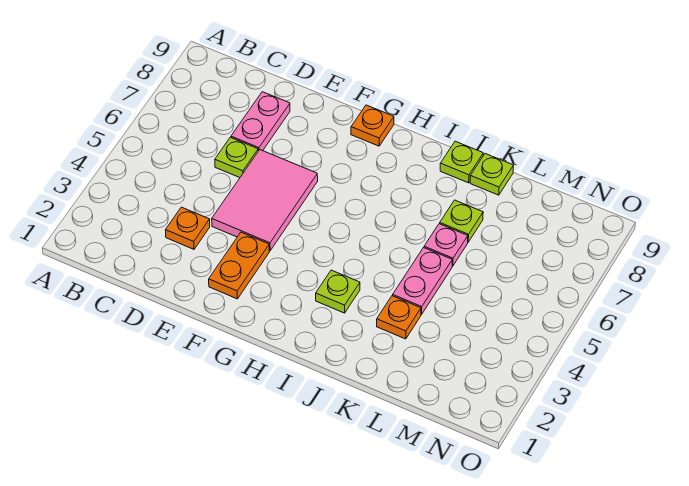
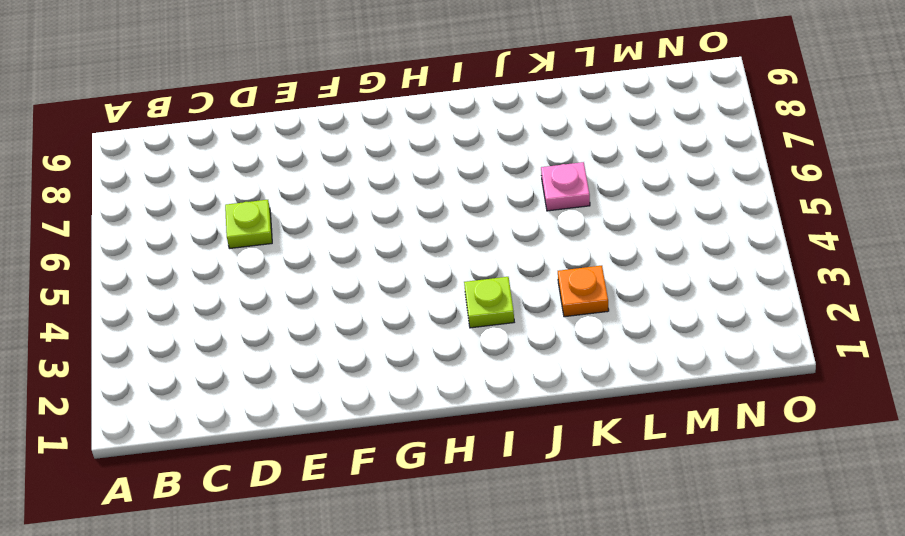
none -> orange plate D3 level 1
none -> pink plate D7:D8 level 1
none -> pink tile E4:F6 level 1

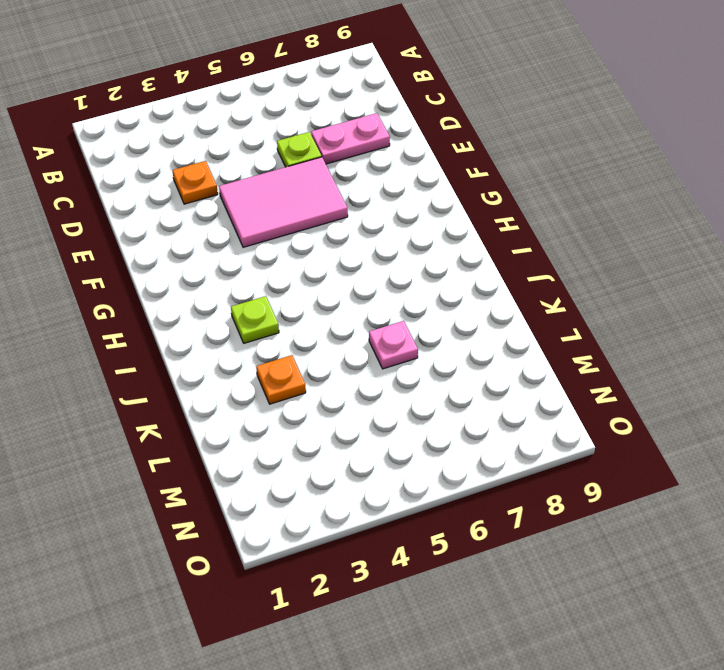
none -> orange plate F2:F3 level 1
none -> orange plate G9 level 1
none -> lime plate J9 level 1

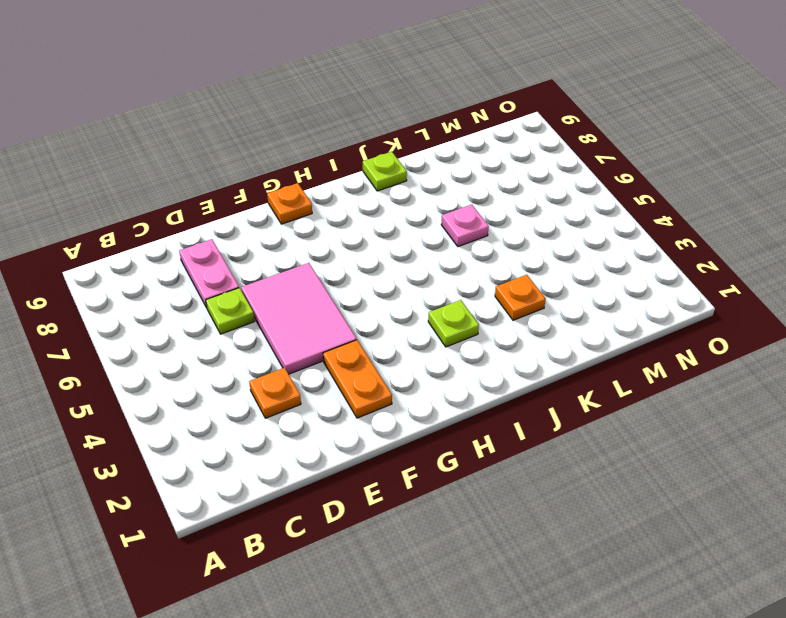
none -> pink plate K4:K5 level 1
none -> lime plate K7 level 1
none -> lime plate K9 level 1

